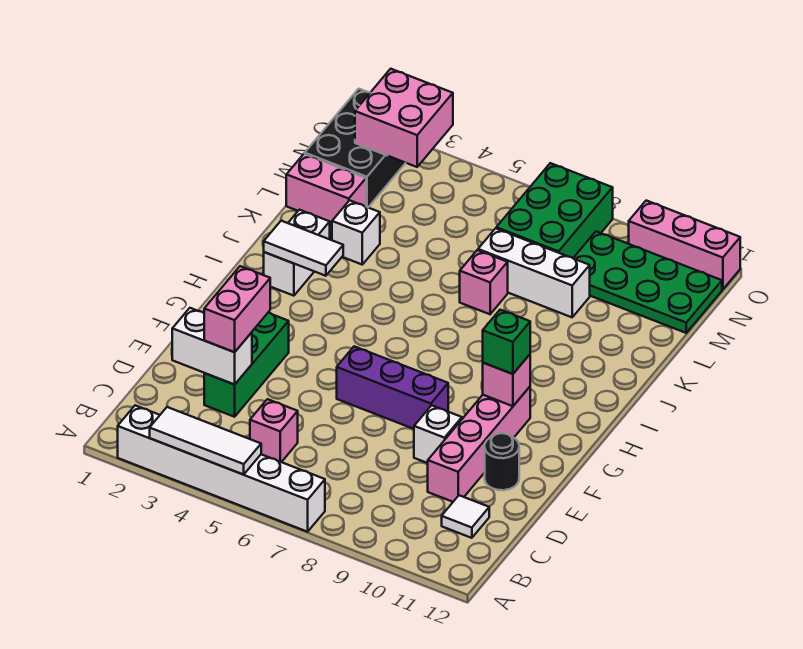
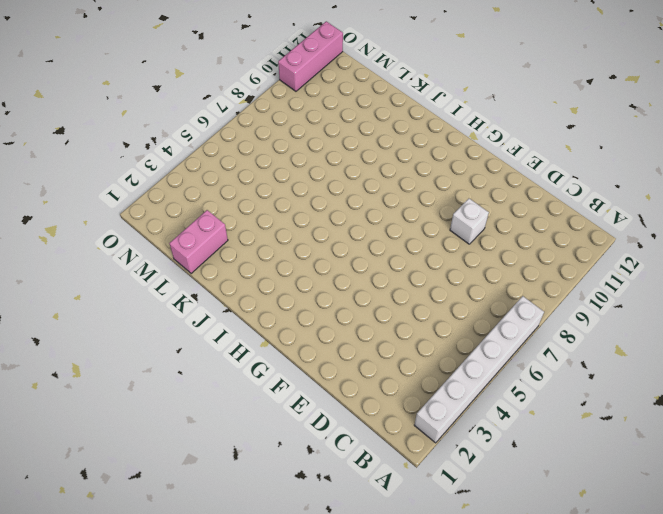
none -> pink brick C5 level 1
none -> white tile C11 level 1
none -> green brick D3:F3 level 1

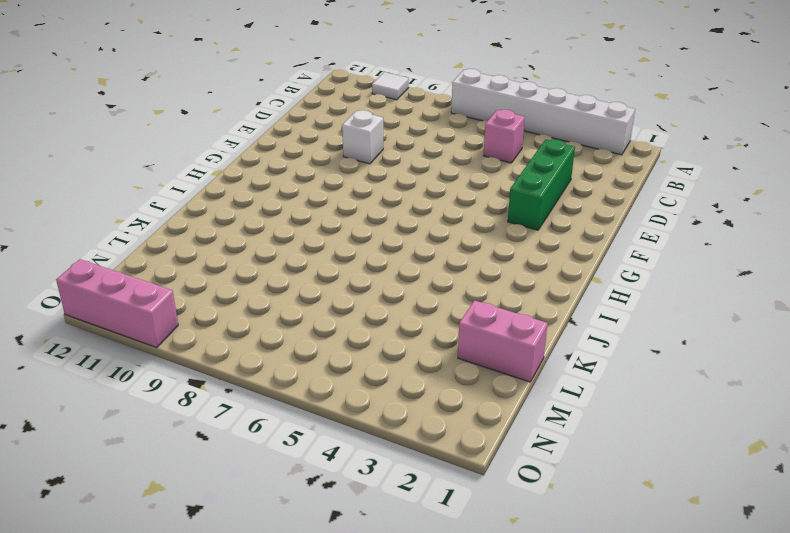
white tile A10 level 1 -> white tile C11 level 1
none -> pink brick D10:G10 level 1
none -> black round brick E11 level 1
none -> purple brick F6:F8 level 1

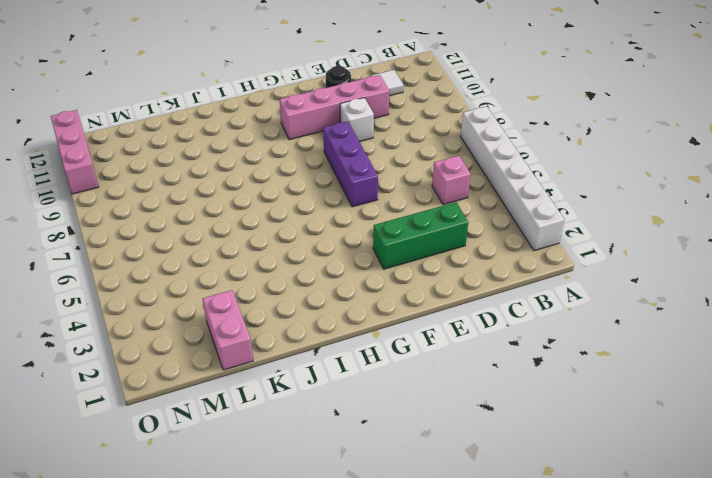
none -> white brick I2:J2 level 1
none -> white brick K3 level 1
none -> pink brick K7 level 1

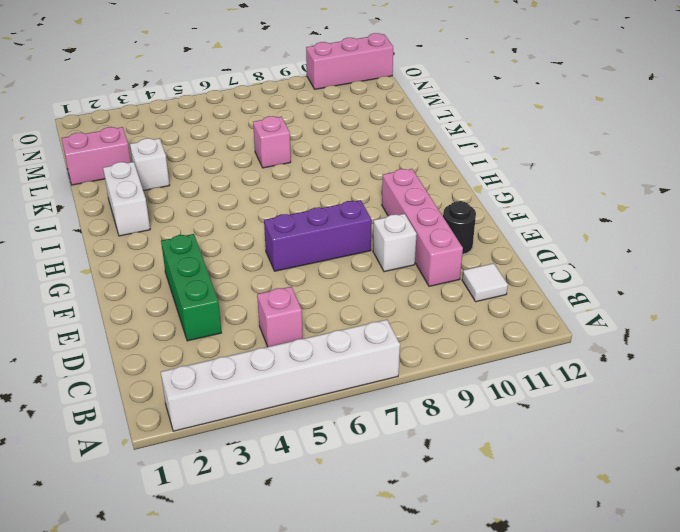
none -> white brick L7:L9 level 1
none -> black brick M1:O2 level 1
none -> green brick M7:O8 level 1

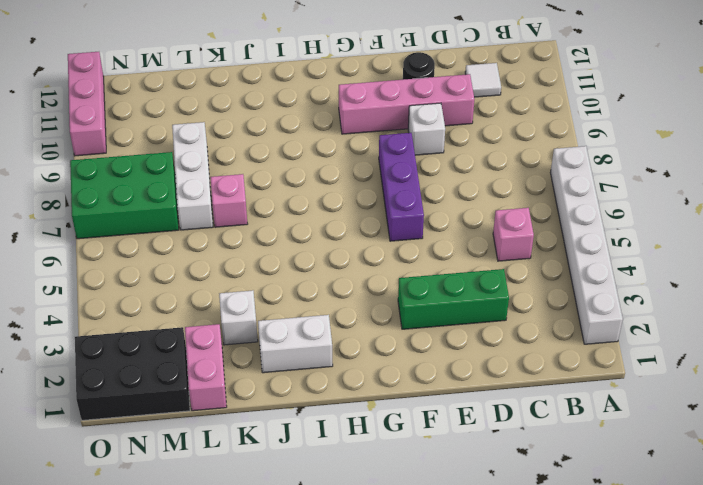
none -> green plate M9:N12 level 1
none -> white tile A3:A5 level 2
none -> white brick D2:D3 level 2

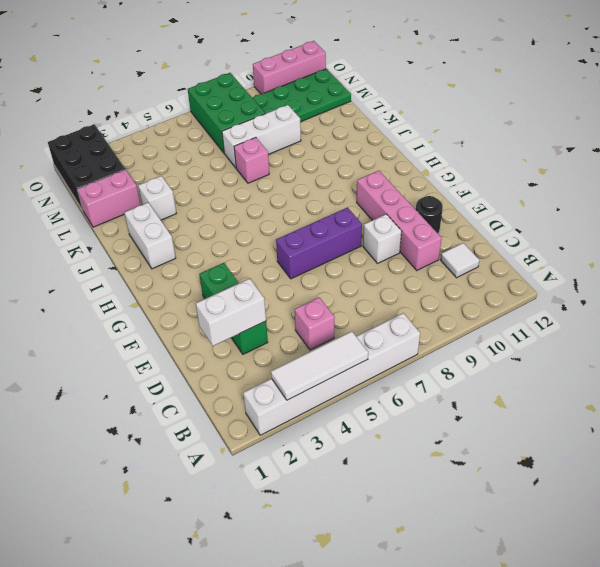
none -> pink brick G10 level 2
none -> white tile I2:I3 level 2
none -> pink brick N2:O3 level 2

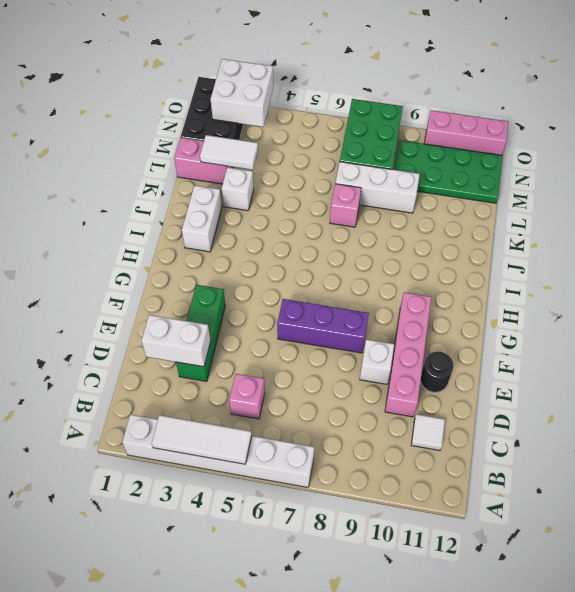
white tile L2:L3 level 2 -> white tile I2:I3 level 2
white brick N2:O3 level 2 -> pink brick N2:O3 level 2
none -> pink brick G10 level 2
none -> pink brick D3:E3 level 3
none -> green brick G10 level 3

